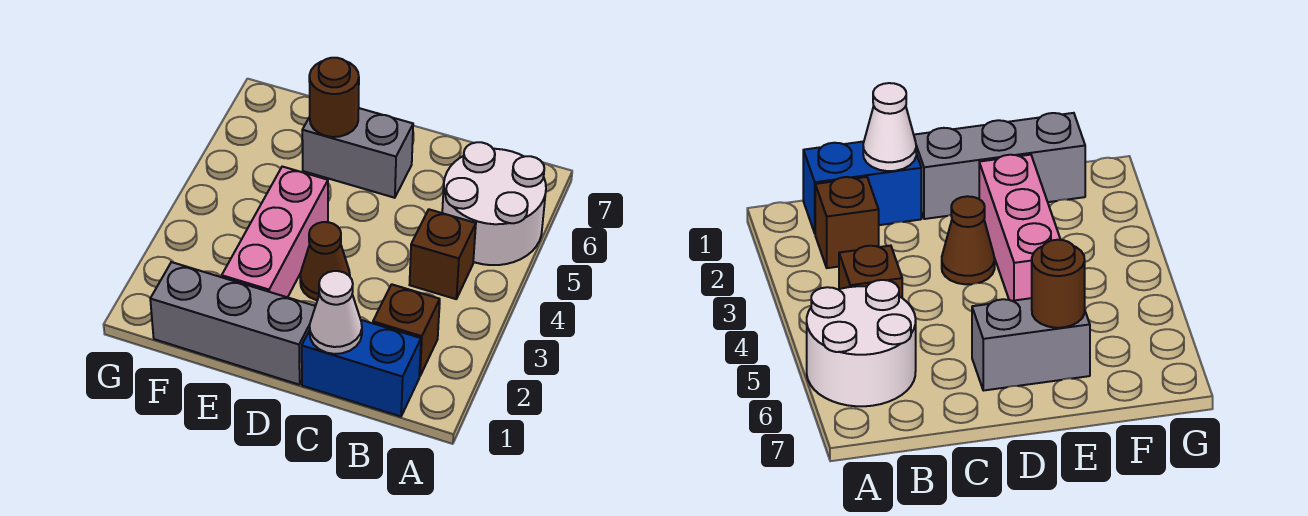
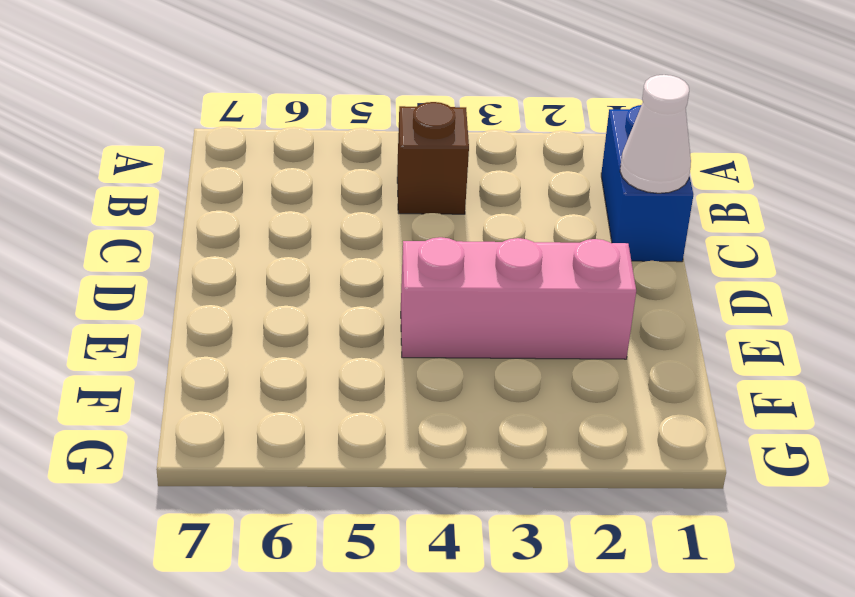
none -> white round brick A5:B6 level 1
none -> brown brick B2 level 1

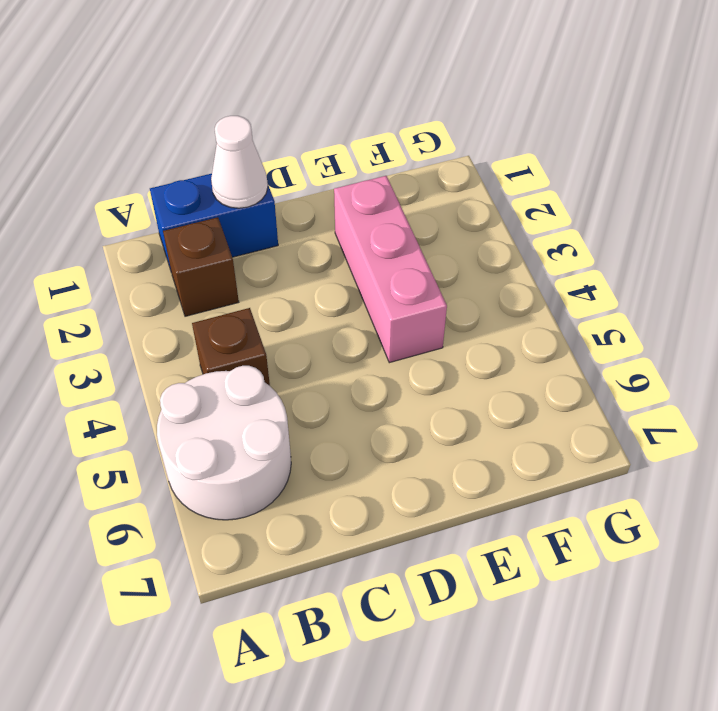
none -> grey brick D1:F1 level 1
none -> brown cone D3 level 1

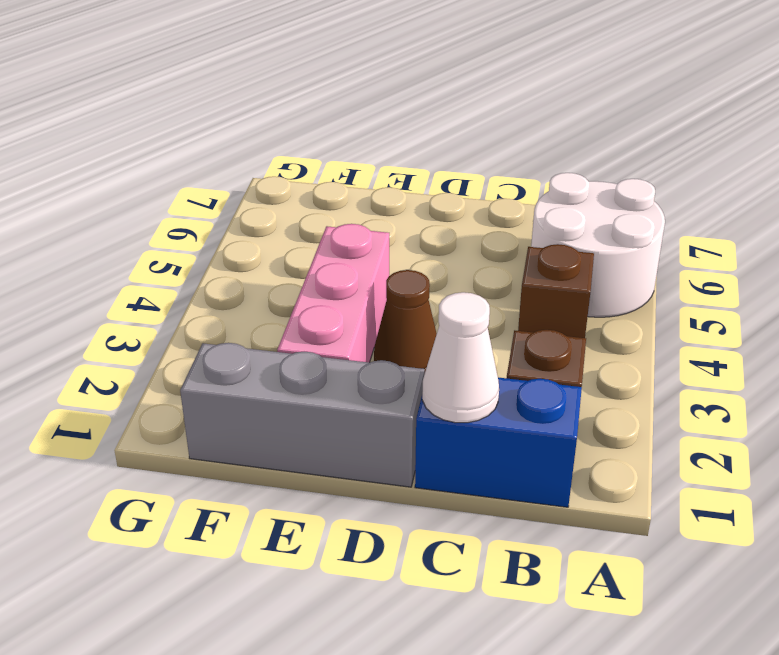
none -> grey brick D6:E6 level 1
none -> brown round brick E6 level 2

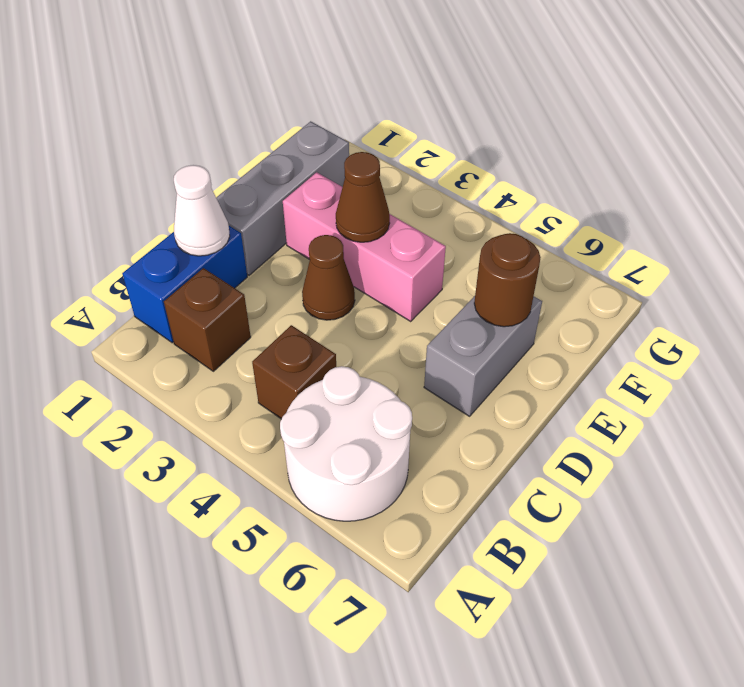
brown cone E3 level 2 -> none

